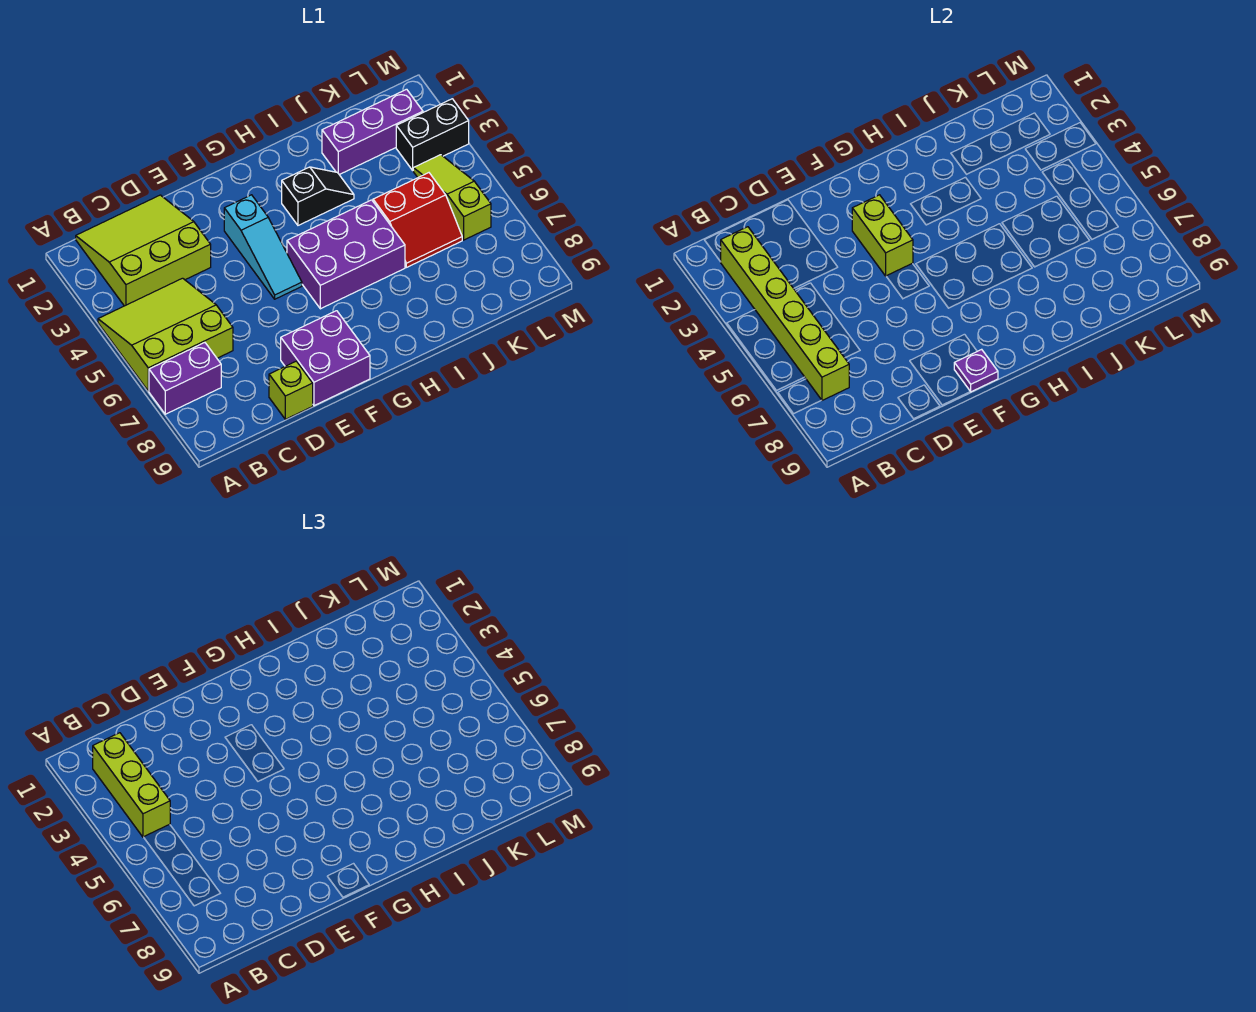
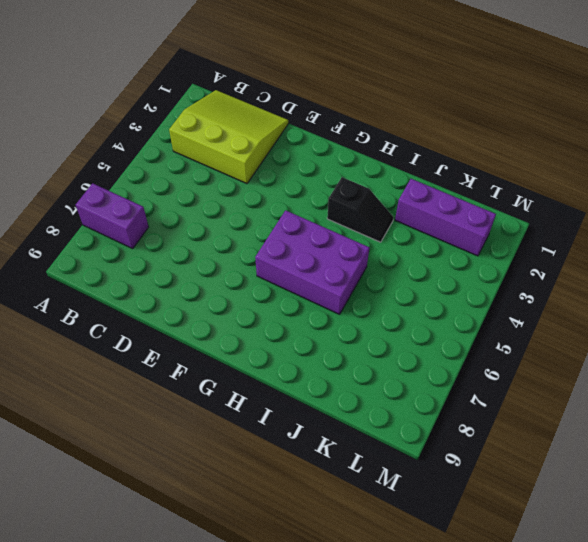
none -> lime slope A4:C6 level 1 top 6
none -> lime brick D9 level 1
none -> purple brick E8:F9 level 1

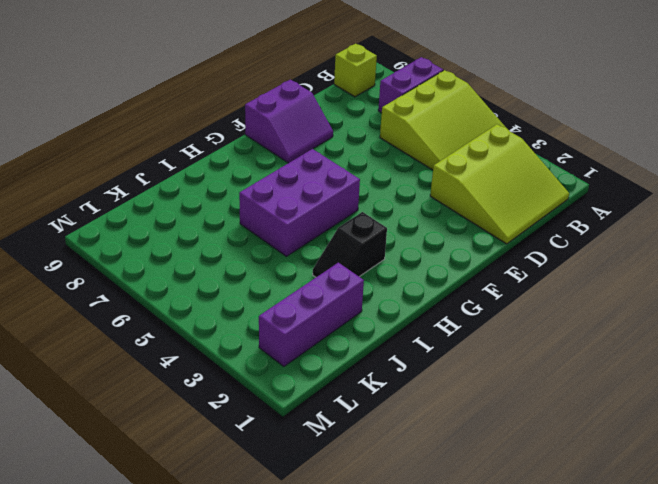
lime brick B9 level 1 -> lime brick D9 level 1
purple slope E8:F9 level 1 top 9 -> purple brick E8:F9 level 1
none -> cyan slope F3:F5 level 1 top 3
none -> red slope J5:K6 level 1 top 5
none -> black brick L3:M3 level 1

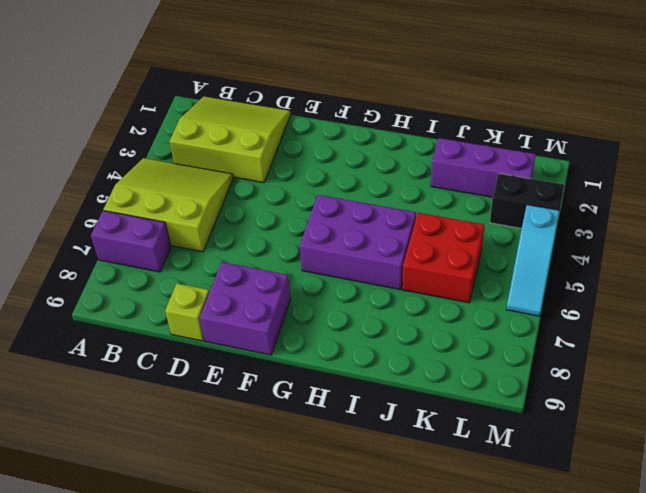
red brick J5:K6 level 1 -> red slope J5:K6 level 1 top 5
cyan slope M4:M6 level 1 top 4 -> cyan slope F3:F5 level 1 top 3
none -> black slope H3:I3 level 1 top H
none -> lime slope L4:L6 level 1 top 6
none -> lime brick B2:B7 level 2

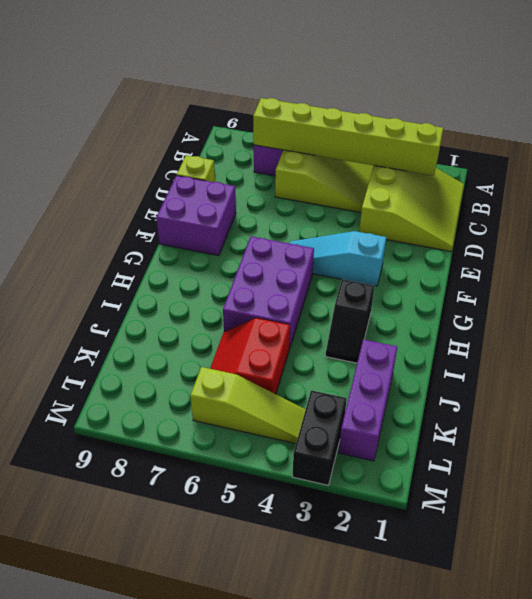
none -> lime brick F3:F4 level 2
none -> purple plate F9 level 2
none -> lime brick B2:B4 level 3

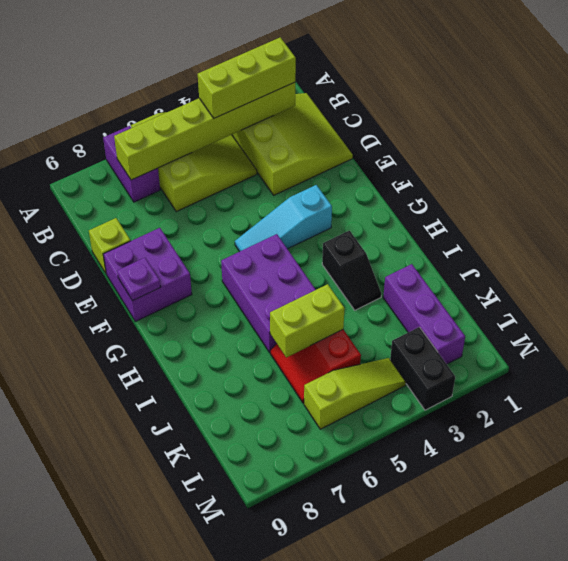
lime brick J5:J6 level 2 -> lime brick F3:F4 level 2

